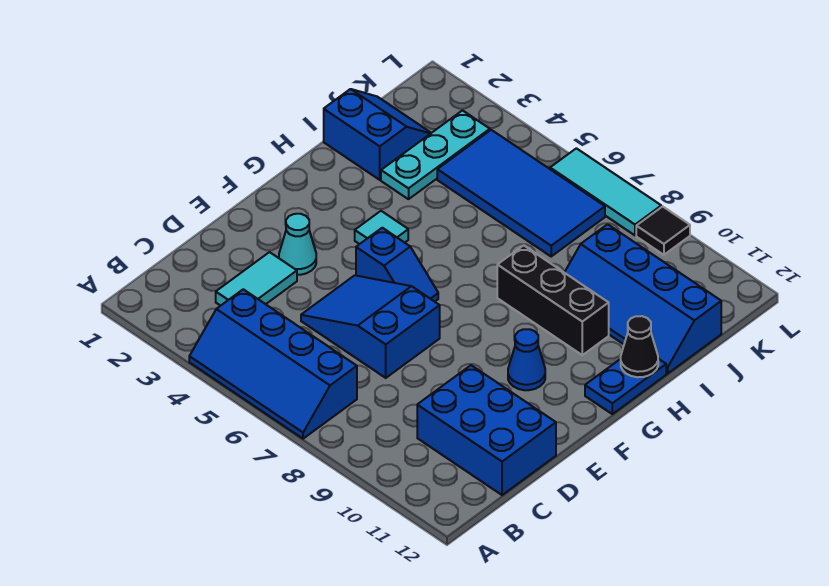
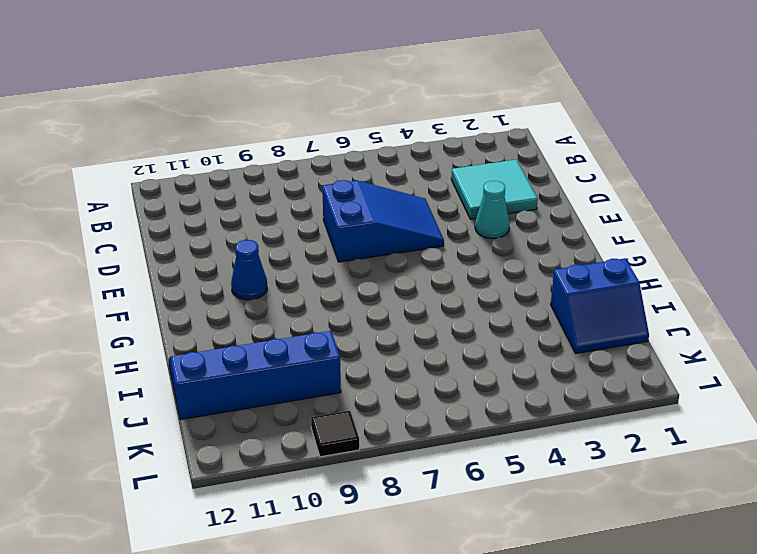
cyan tile C2:D3 level 1 -> cyan tile C3:D3 level 1
none -> blue slope A4:B7 level 1 top B
none -> blue brick C10:D12 level 1
none -> blue slope F5:F6 level 1 top 5

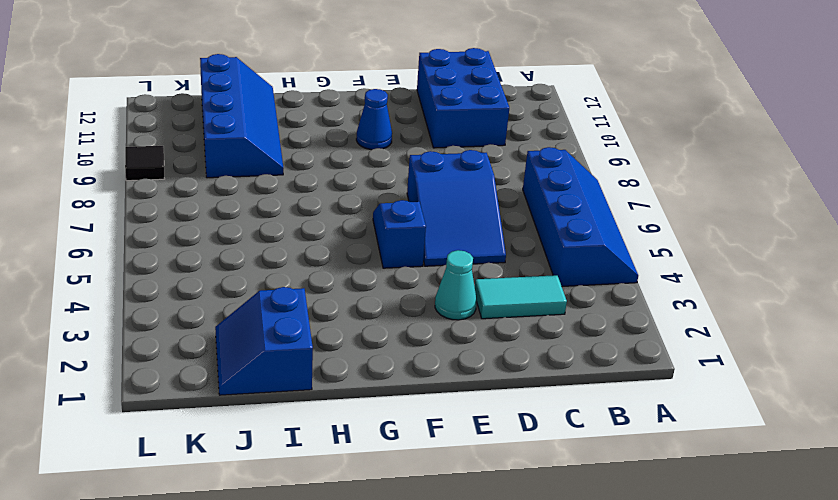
none -> cyan tile G4 level 1
none -> blue plate G12:H12 level 1
none -> black brick H8:H10 level 1

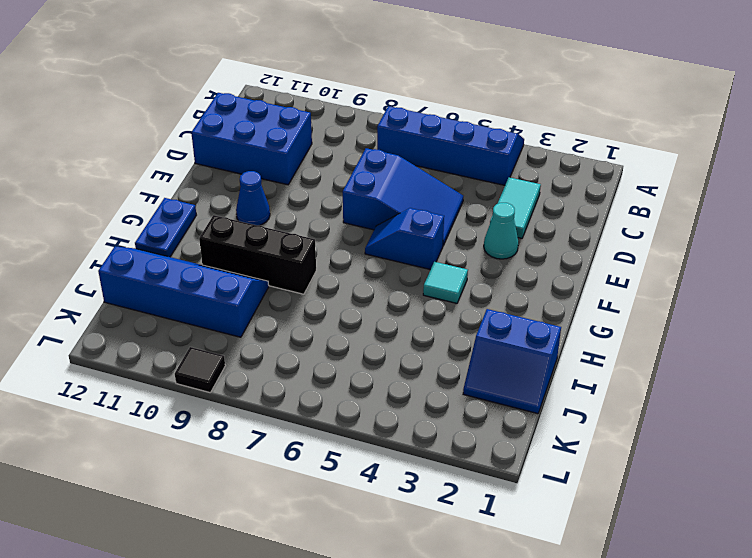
none -> cyan plate I3:K3 level 1
none -> blue tile J4:K7 level 1
none -> cyan tile L6:L8 level 1

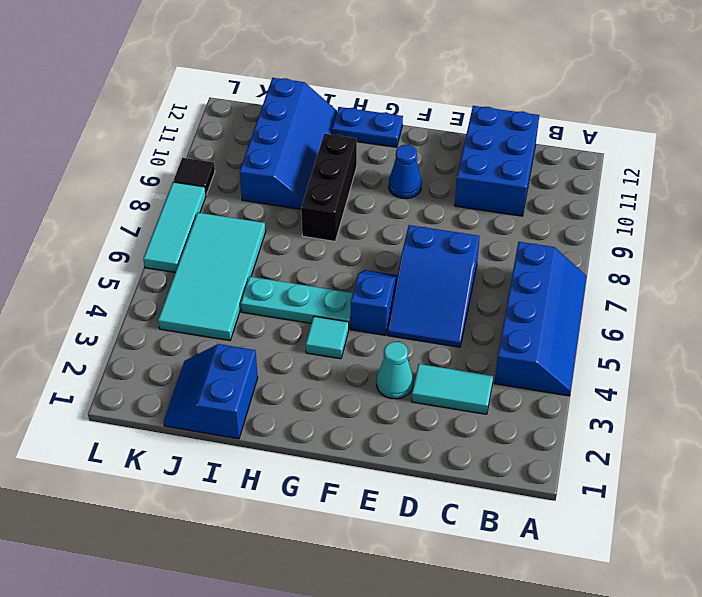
cyan plate G5:I5 level 1 -> cyan plate I3:K3 level 1
cyan tile J4:K7 level 1 -> blue tile J4:K7 level 1
none -> black cone H12 level 2

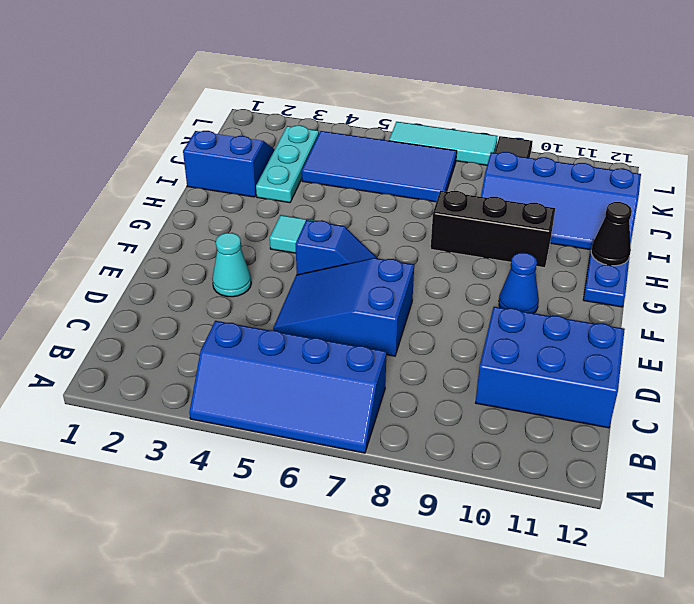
none -> cyan tile C3:D3 level 1

